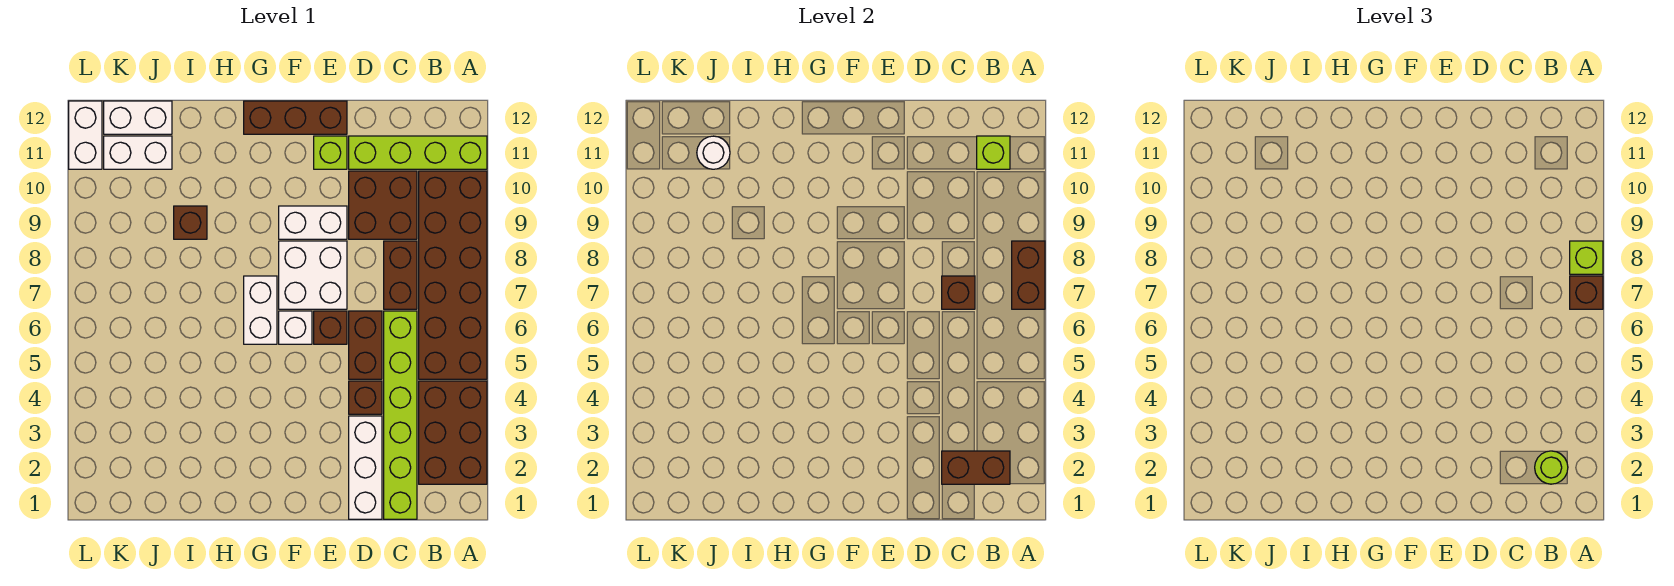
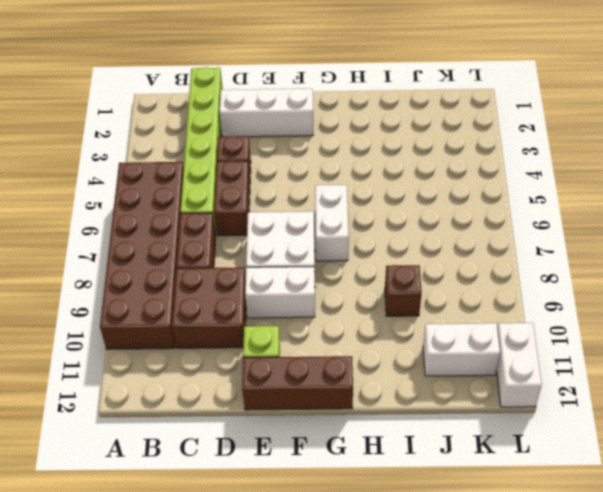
white brick D2:F2 level 1 -> white brick D1:D3 level 1
none -> brown brick A2:B4 level 1
none -> lime brick A11:D11 level 1
none -> brown brick E6 level 1

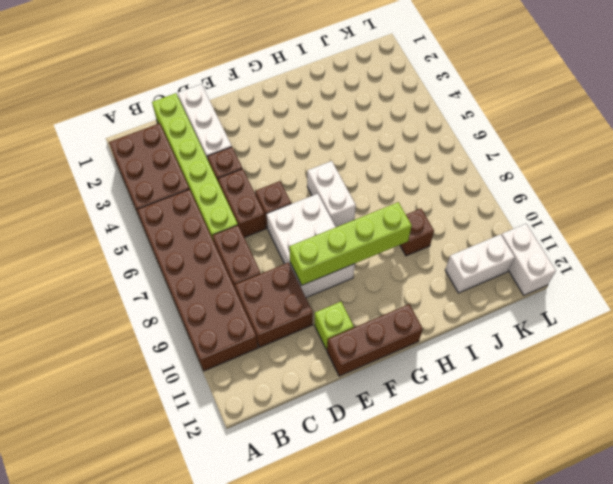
lime brick E9:H9 level 2 -> lime brick A11:D11 level 1
none -> white brick F6 level 1
none -> white brick J12:K12 level 1
none -> brown brick A7:A8 level 2

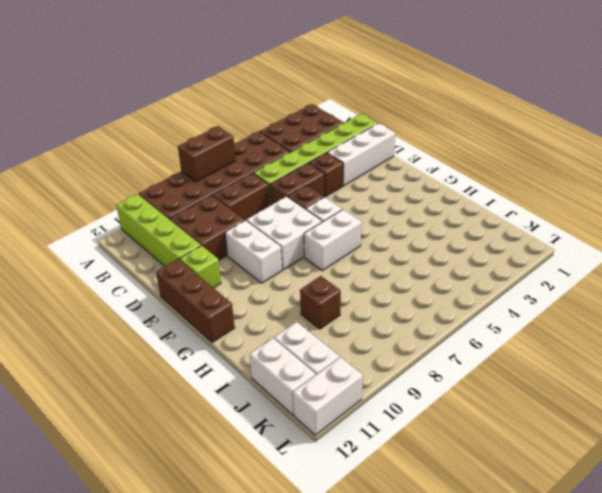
none -> brown brick B2:C2 level 2
none -> lime brick B11 level 2
none -> brown brick C7 level 2

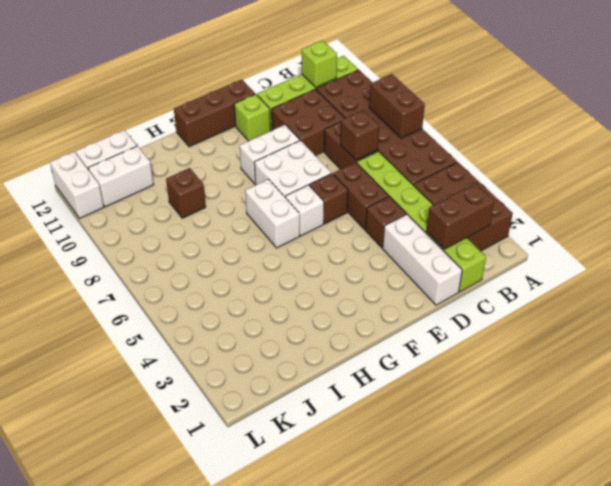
none -> white round brick J11 level 2
none -> brown brick A7 level 3
none -> lime brick A8 level 3

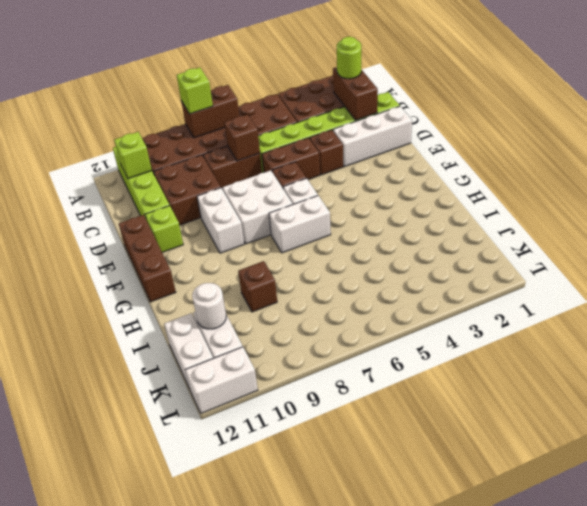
none -> brown brick A7 level 3

